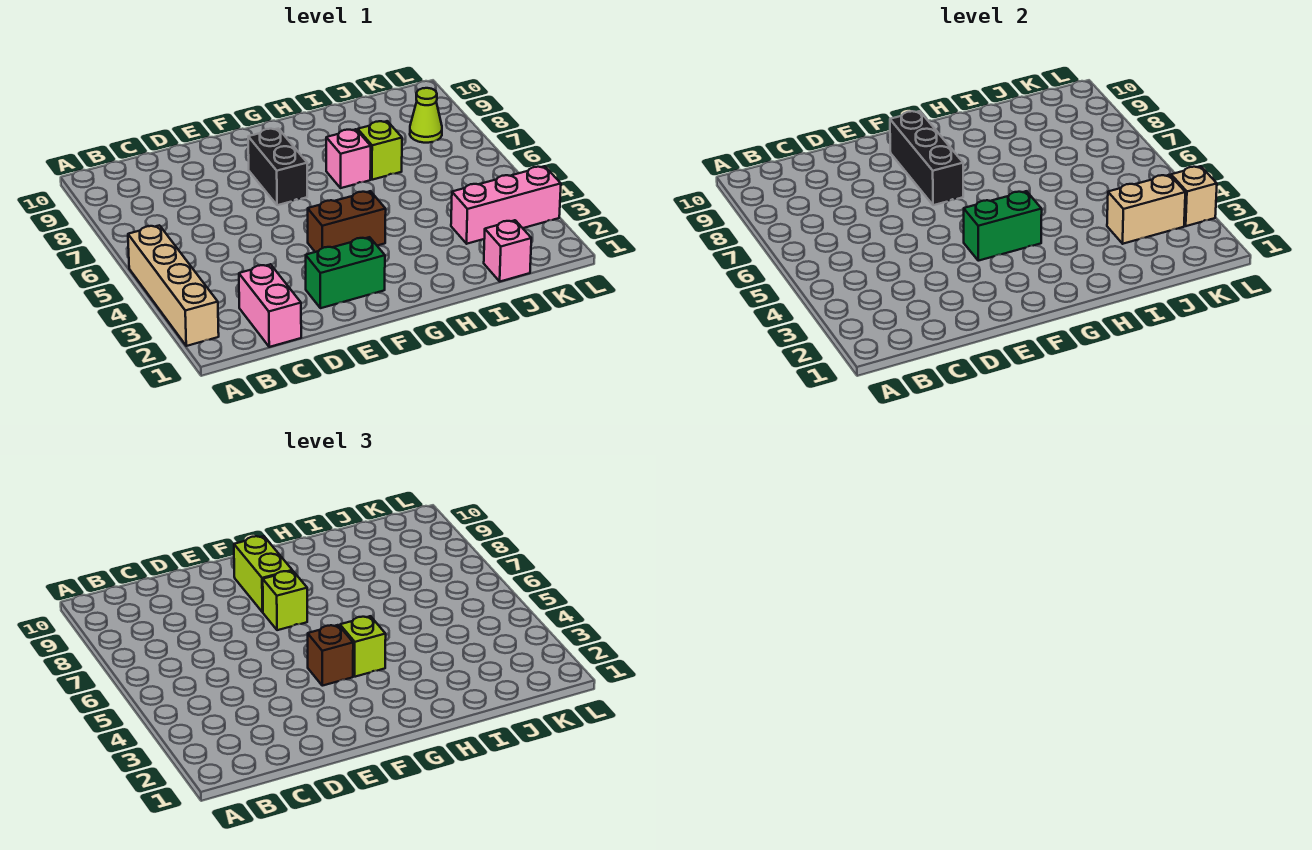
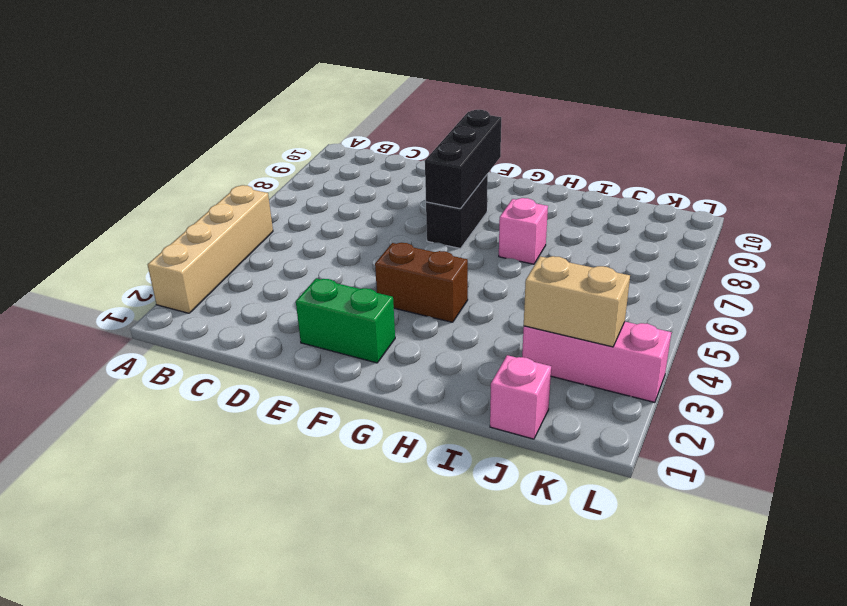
none -> pink brick C1:C2 level 1
none -> lime brick I7 level 1
none -> lime cone K8 level 1

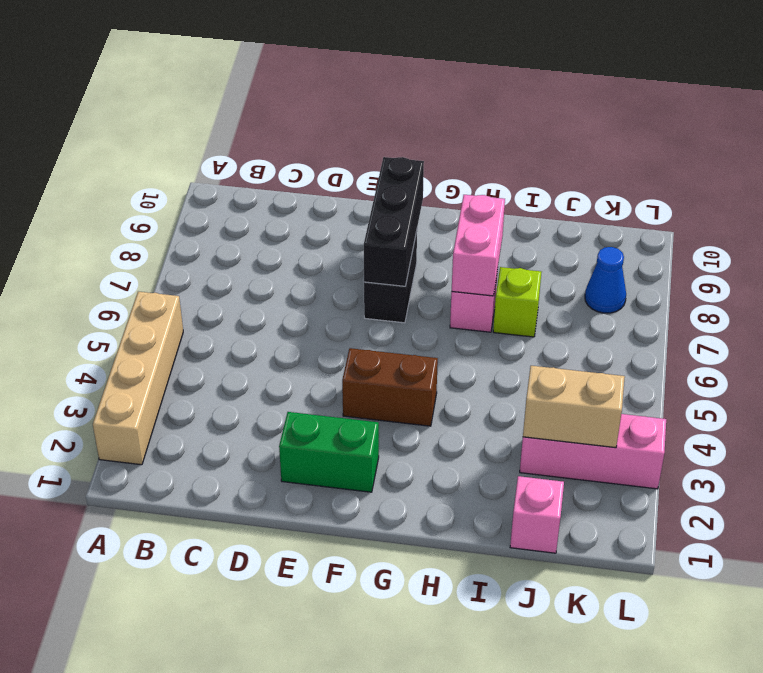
pink brick H7:H8 level 2 -> pink brick C1:C2 level 1
blue cone K8 level 1 -> lime cone K8 level 1
none -> green brick F4:G4 level 2
none -> tan brick L3 level 2
none -> brown brick F4 level 3

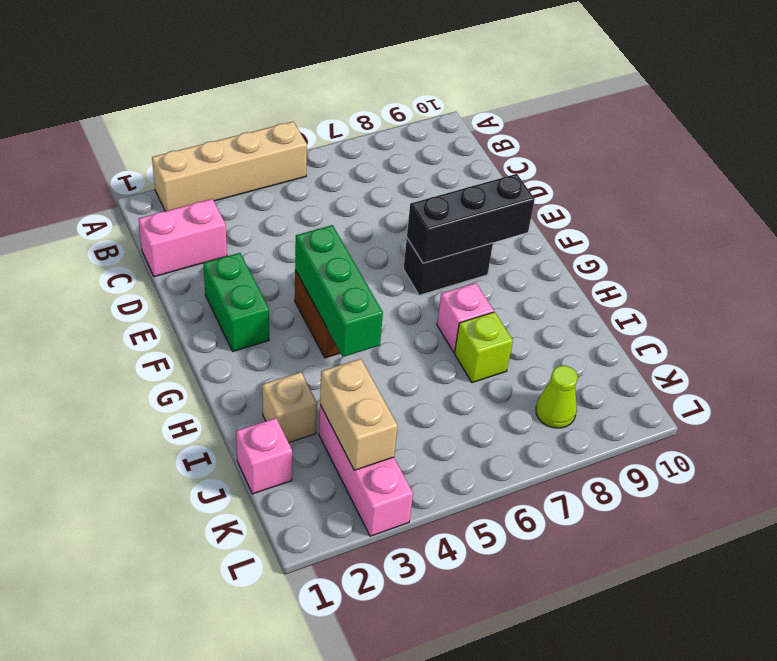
green brick F4:H4 level 2 -> green brick F4:G4 level 2
tan brick I2 level 1 -> tan brick L3 level 2
none -> brown brick F4 level 3
none -> lime brick F7 level 3
none -> lime brick F8:F9 level 3

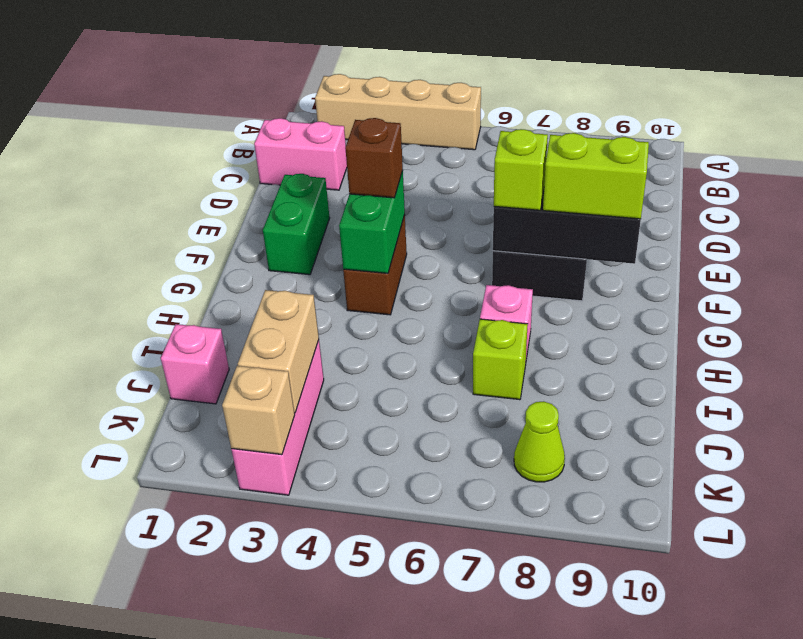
none -> lime brick G4 level 3

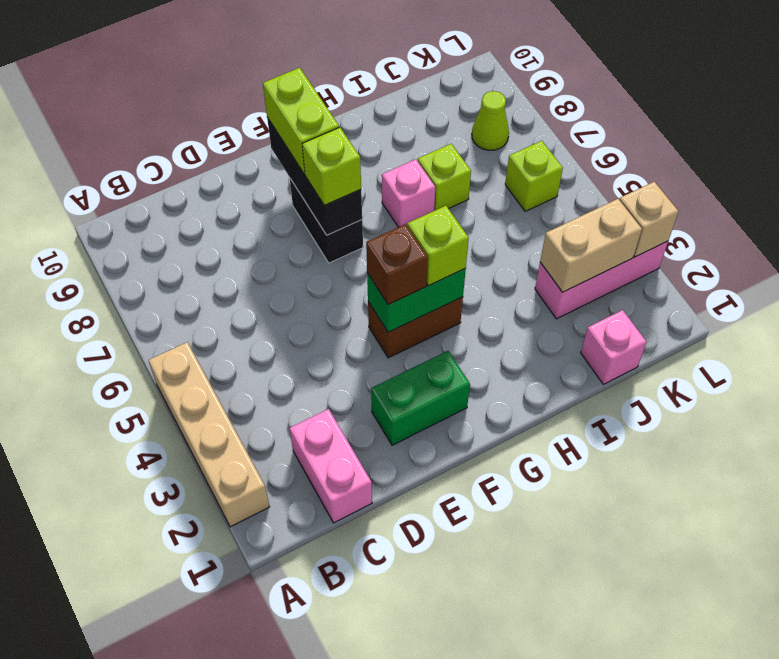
lime brick K6 level 1 -> none

